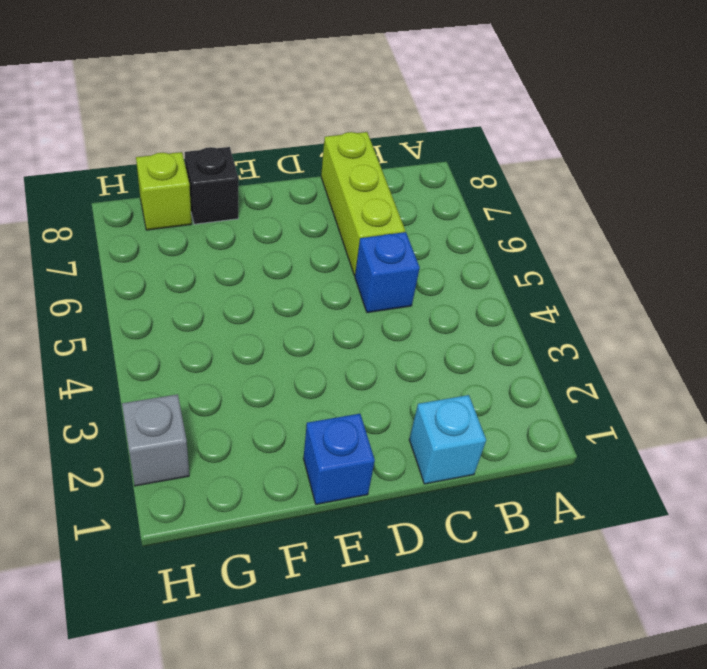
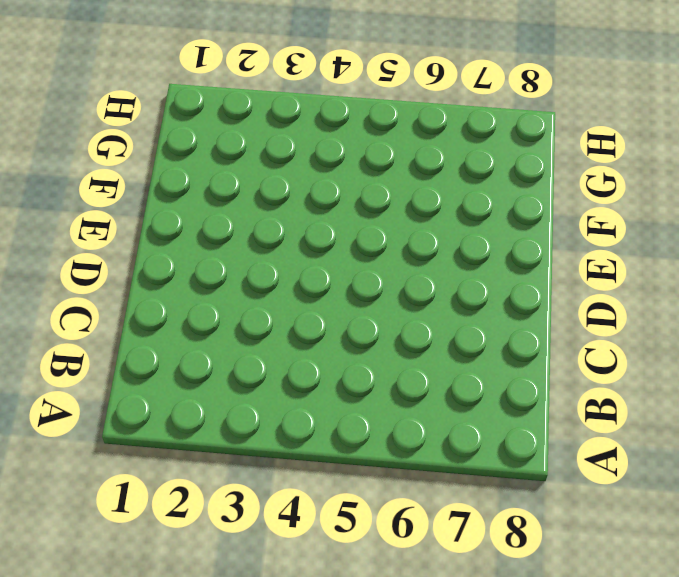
none -> cyan brick C1 level 1
none -> blue brick C5 level 1

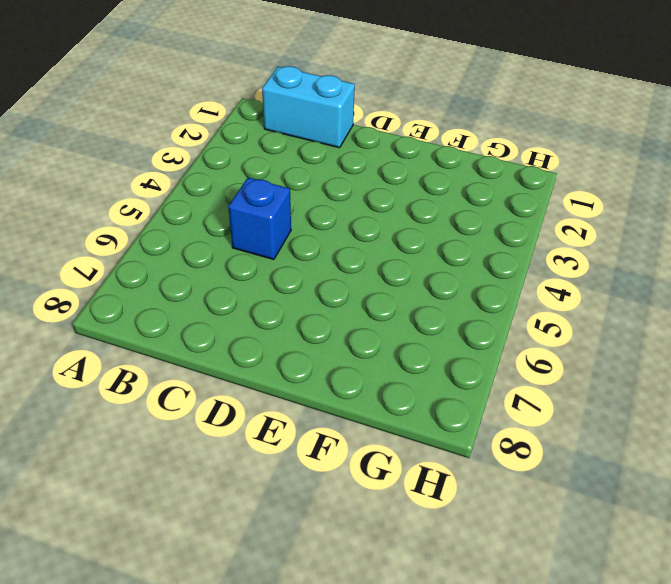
cyan brick B1:C1 level 1 -> cyan brick C1 level 1
none -> lime brick C6:C8 level 1
none -> blue brick E1 level 1

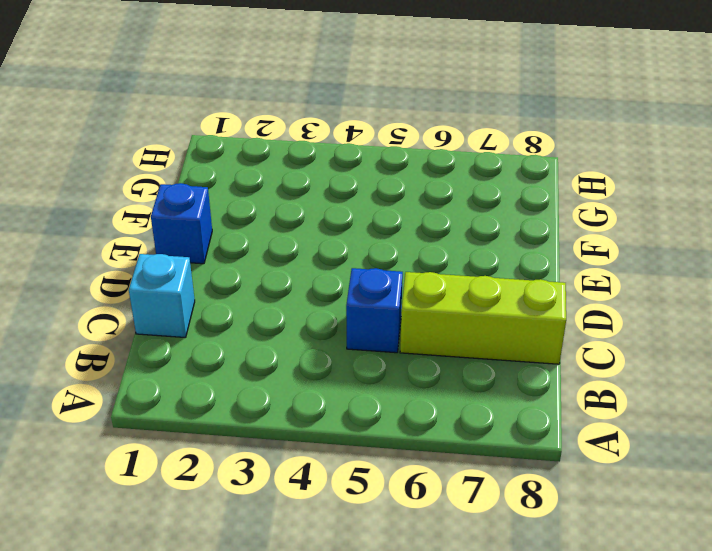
none -> black brick F8 level 1
none -> lime brick G8 level 1

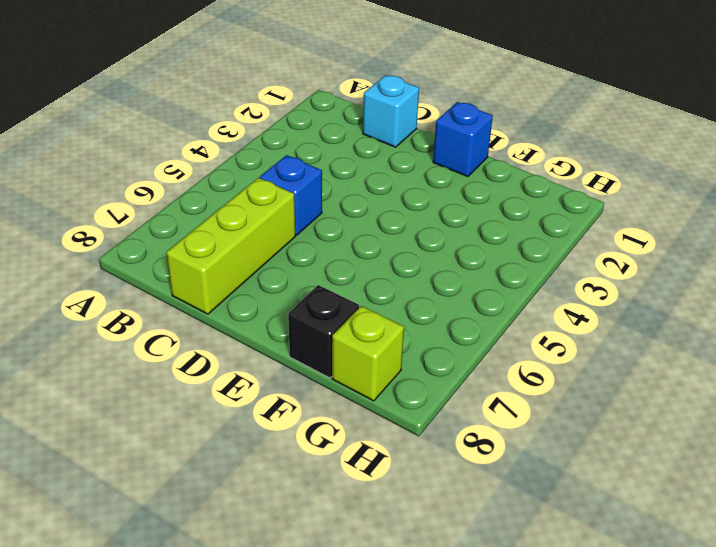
none -> grey brick H2 level 1

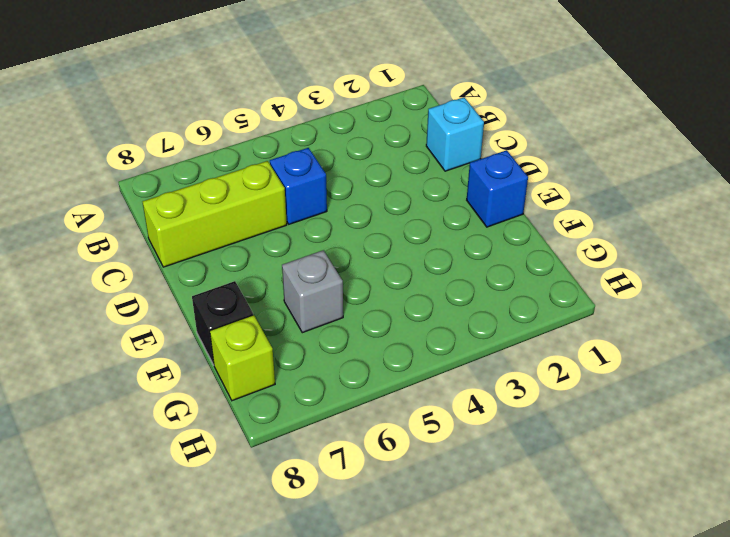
grey brick F6 level 1 -> grey brick H2 level 1

